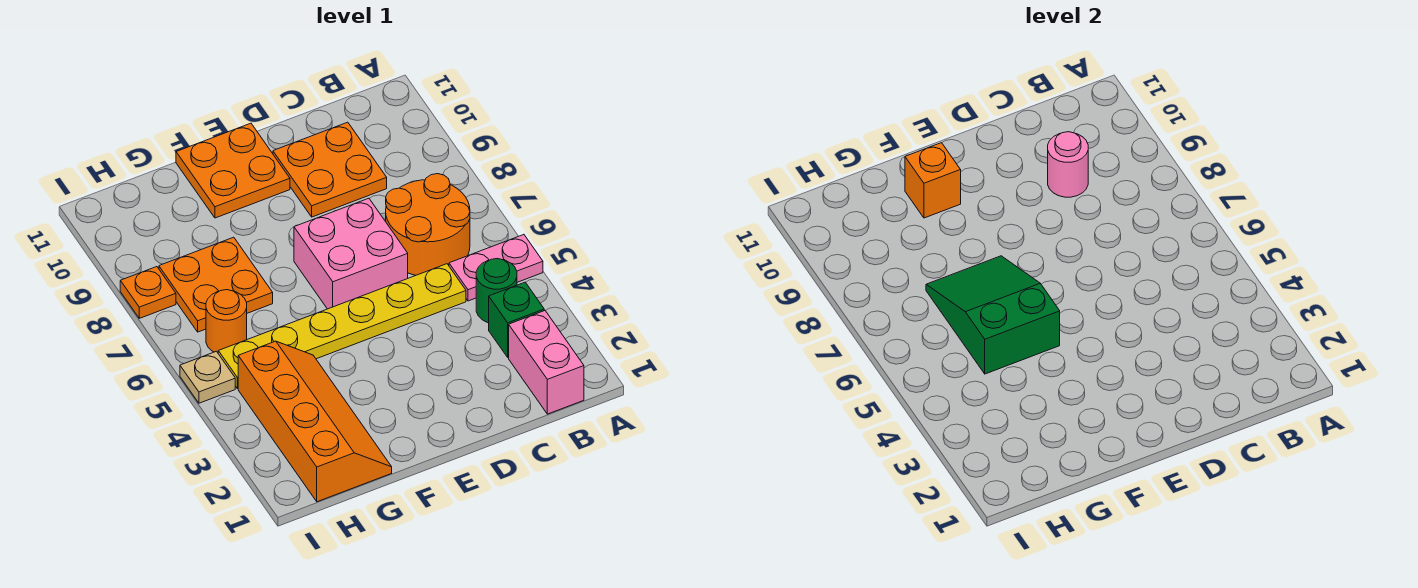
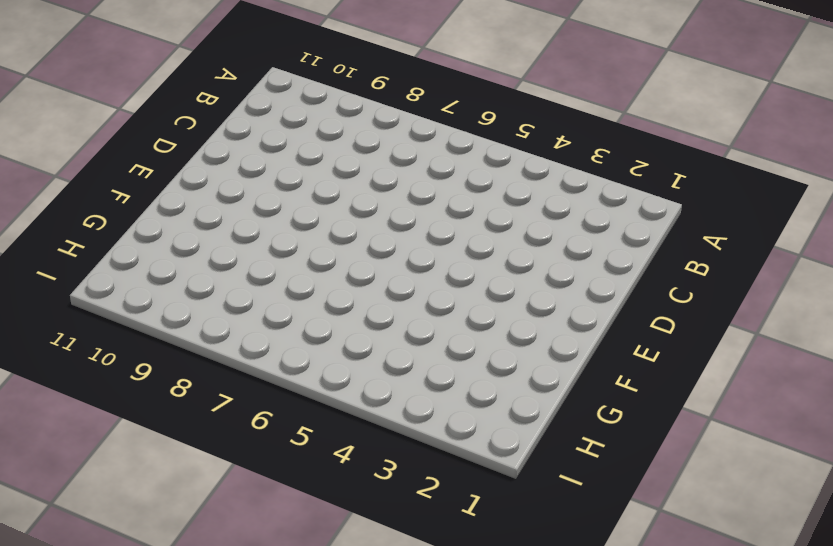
none -> pink plate A5:B5 level 1
none -> pink brick B1:B2 level 1
none -> green brick B3 level 1

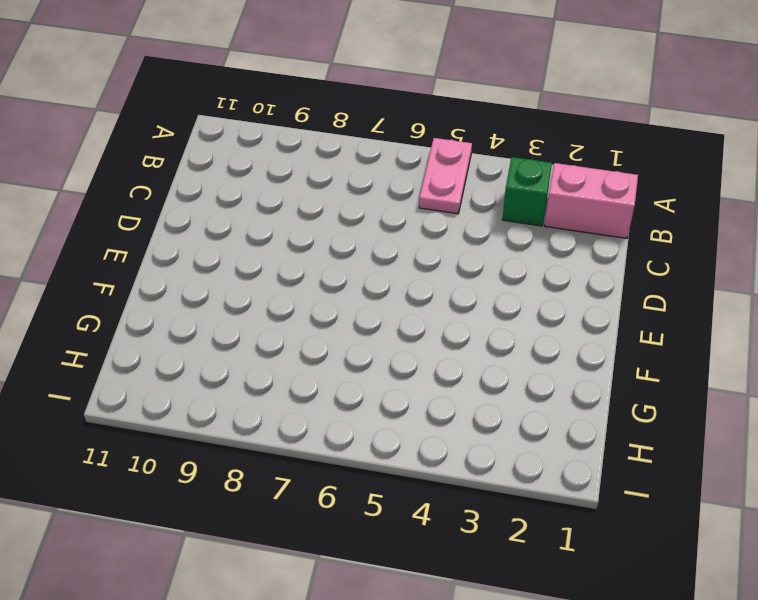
none -> green round brick B4 level 1
none -> orange round brick B6:C7 level 1
none -> yellow plate C5:H5 level 1

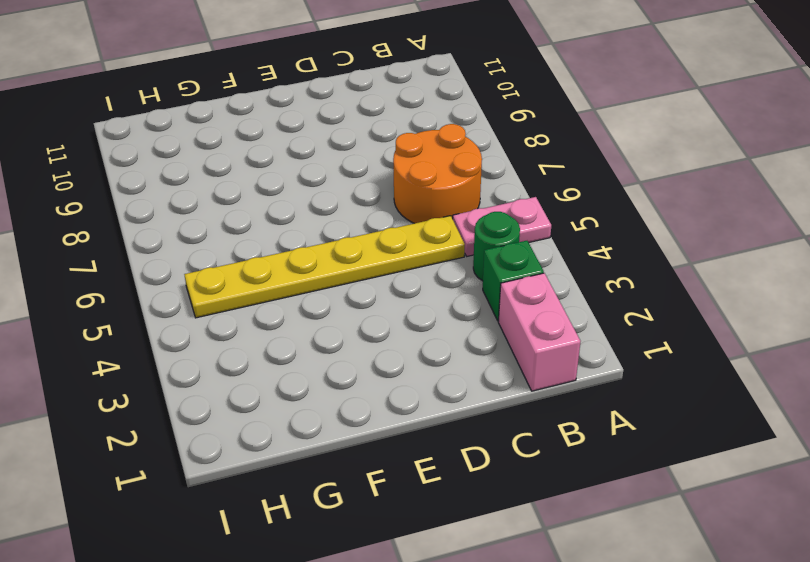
none -> orange plate C9:D10 level 1
none -> pink brick D6:E7 level 1
none -> orange plate E10:F11 level 1

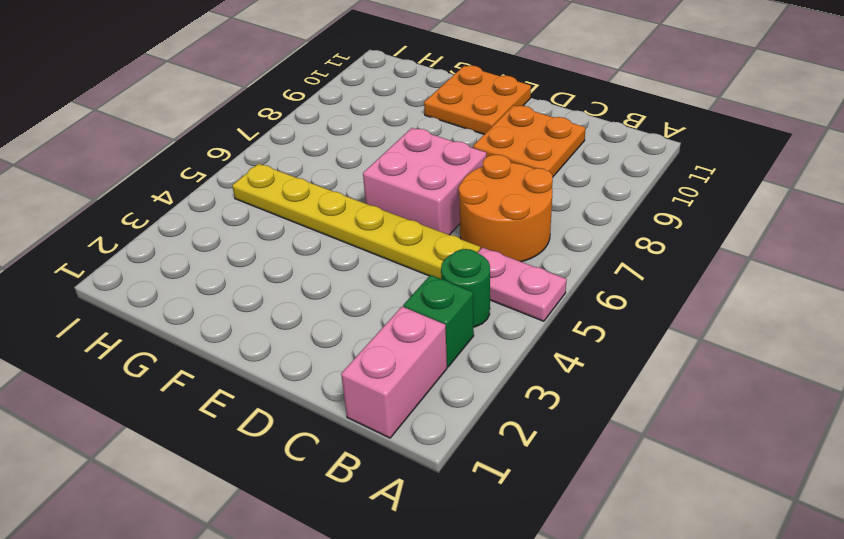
none -> orange slope G1:H4 level 1 top H
none -> orange plate G7:H8 level 1
none -> orange round brick H6 level 1

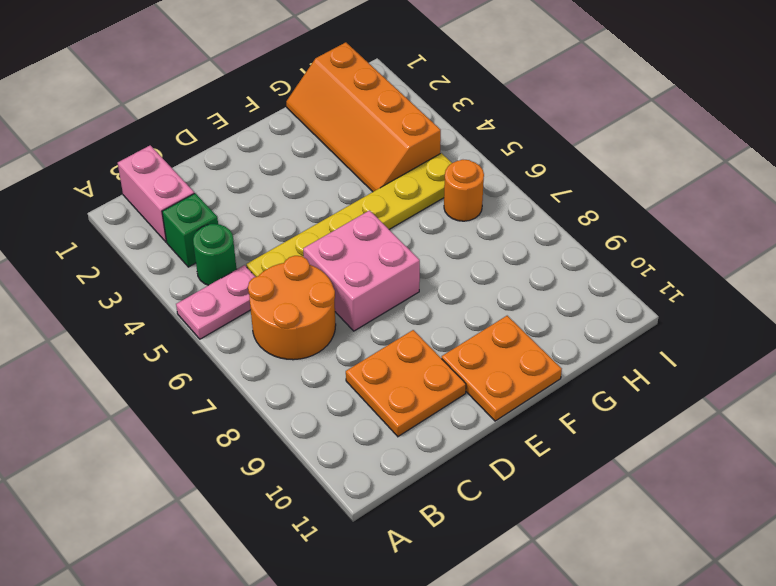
none -> orange plate G7:H8 level 1
none -> tan plate I5 level 1
none -> orange plate I8 level 1

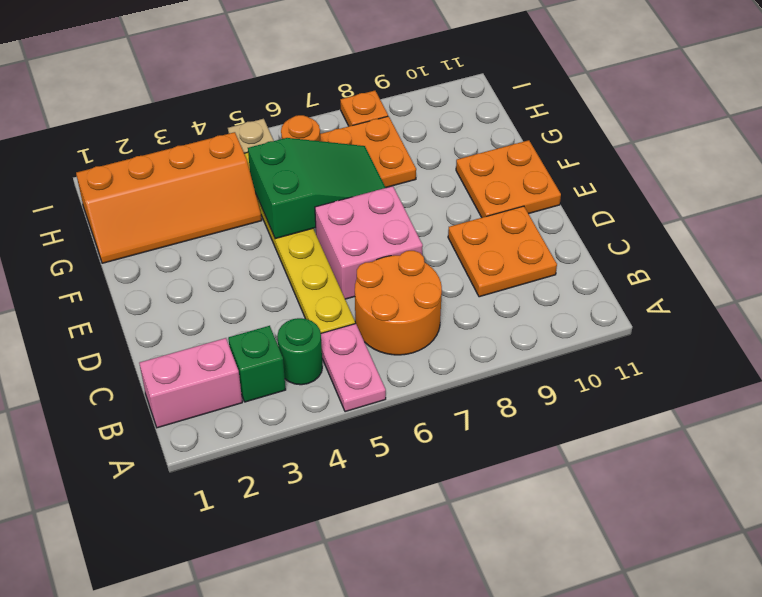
none -> pink round brick C9 level 2
none -> orange brick F10 level 2

